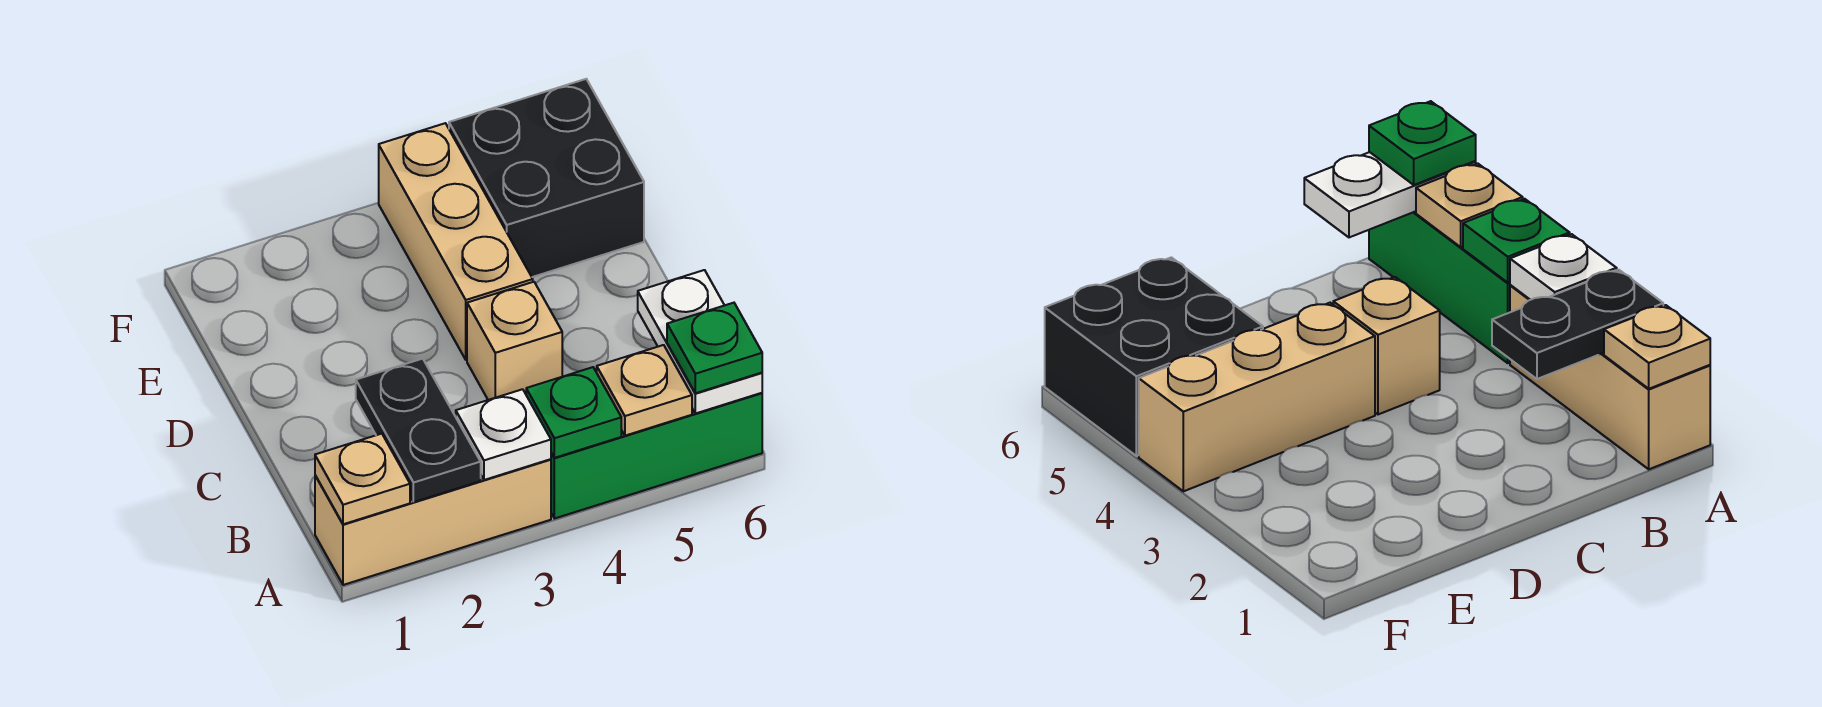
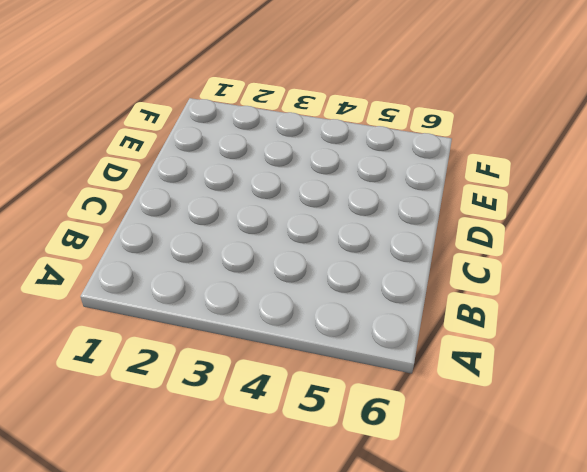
none -> tan brick A1:A3 level 1
none -> green brick A4:A6 level 1
none -> tan brick C4 level 1

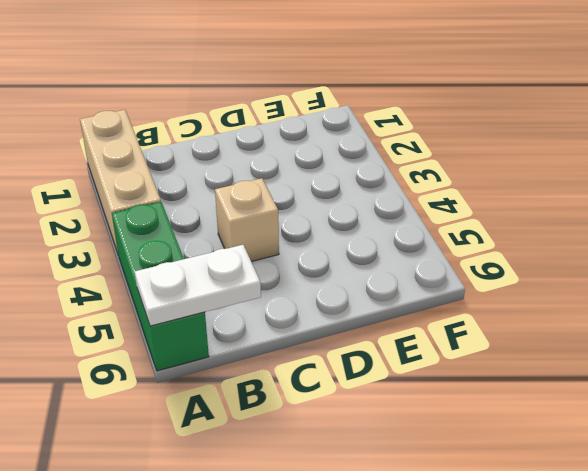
none -> tan brick D4:F4 level 1
none -> black brick E5:F6 level 1
none -> tan plate A1 level 2

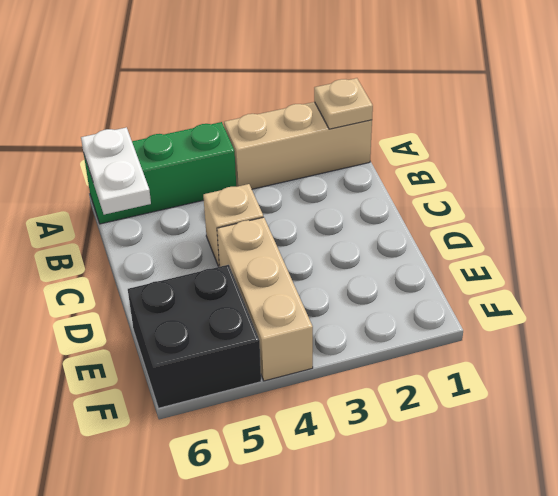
none -> black plate A2:B2 level 2
none -> white plate A3 level 2
none -> green plate A4 level 2

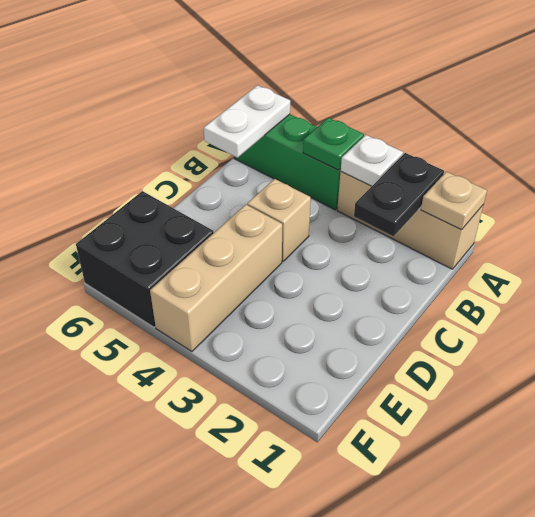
none -> tan plate A5 level 2
none -> green plate A6 level 3

